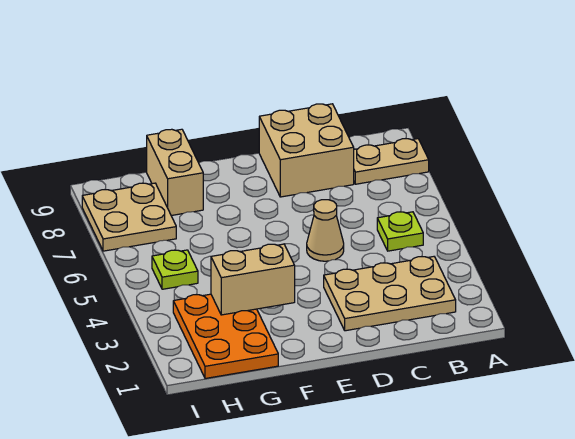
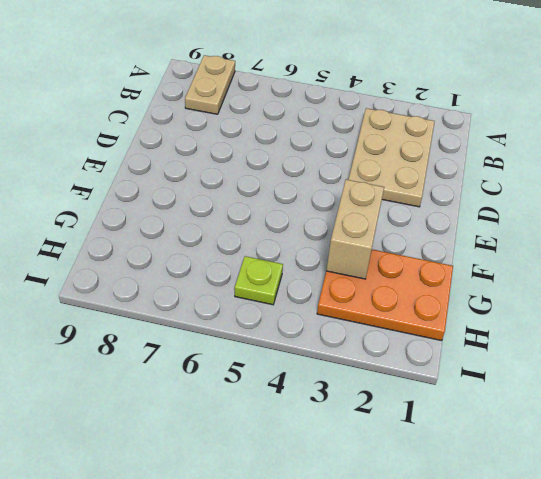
none -> lime plate B5 level 1
none -> tan brick C8:D9 level 1

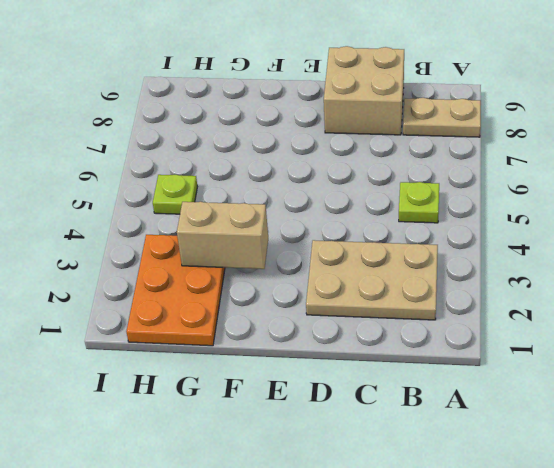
none -> tan cone D5 level 1
none -> tan brick G8:G9 level 1

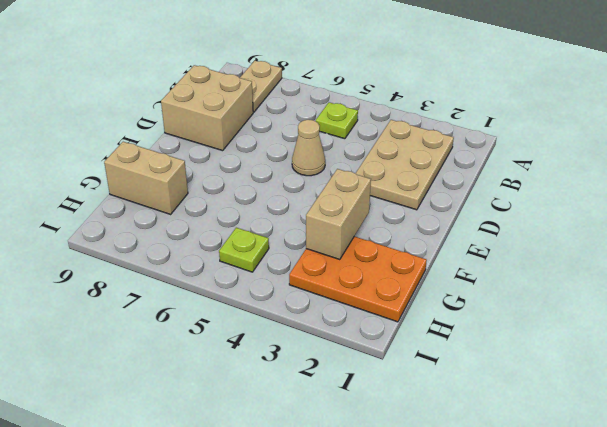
none -> tan plate H7:I8 level 1

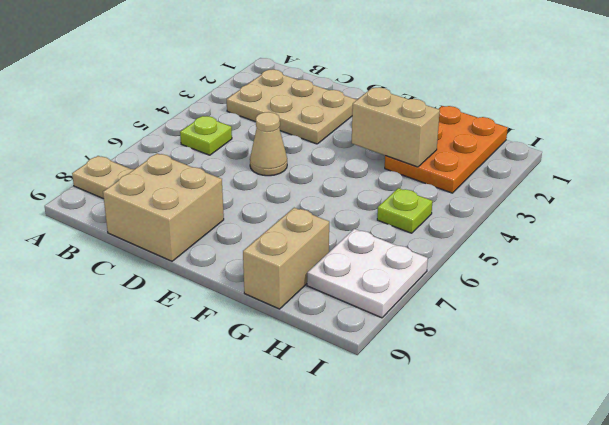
white plate H7:I8 level 1 -> tan plate H7:I8 level 1

